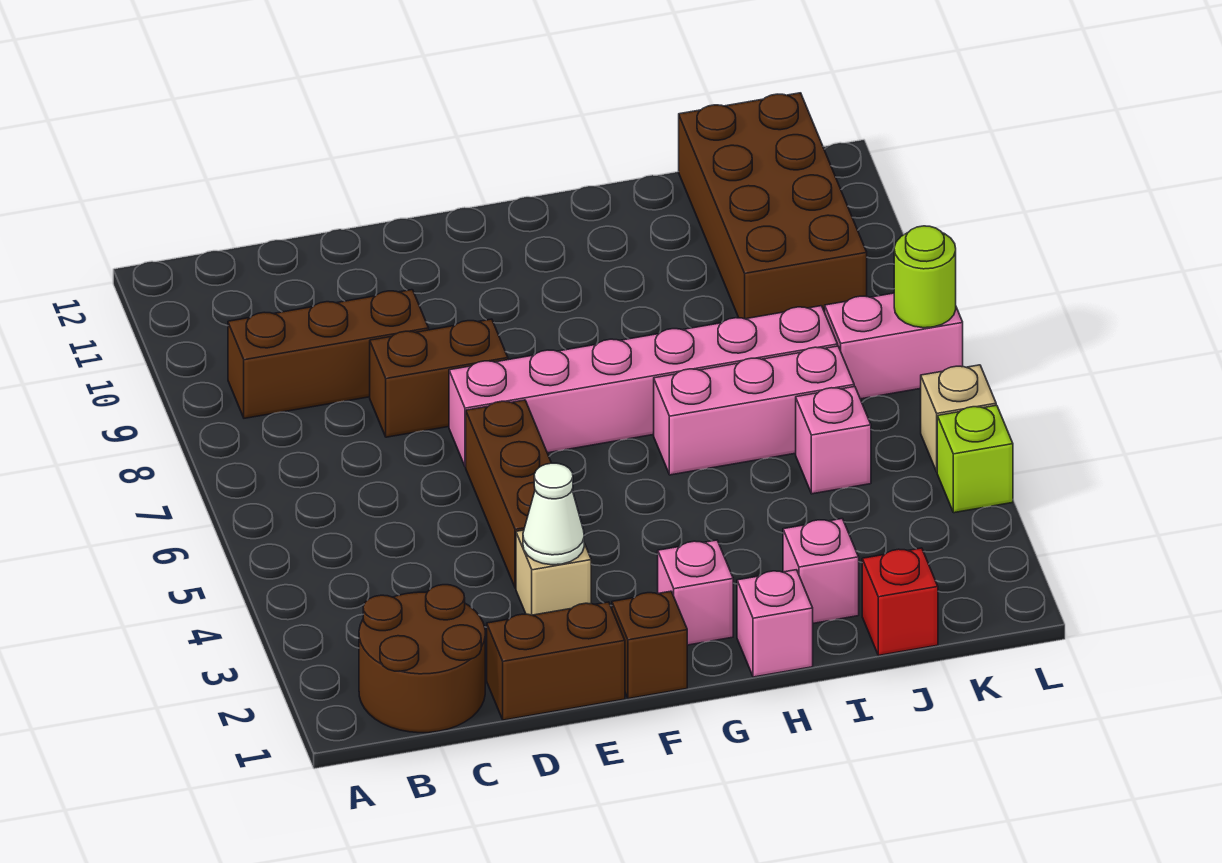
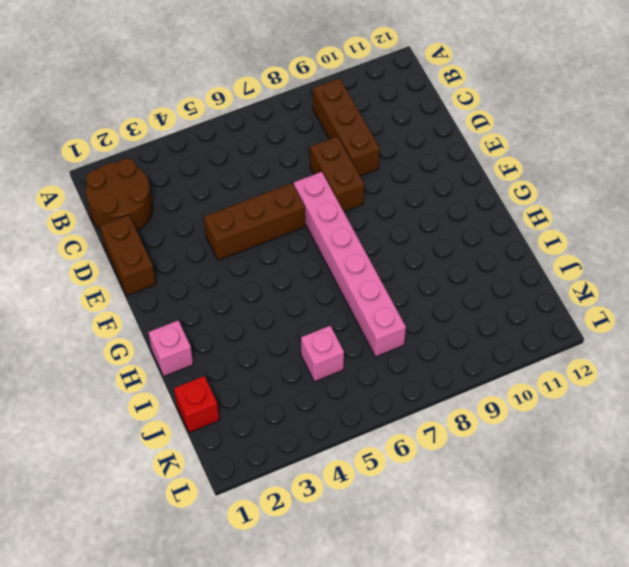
none -> tan brick E3 level 1
none -> brown brick F1 level 1
none -> pink brick G2 level 1

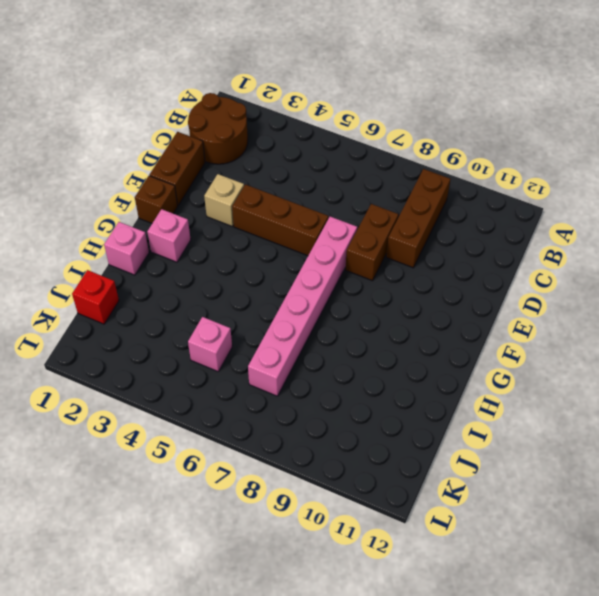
none -> pink brick H6:J6 level 1
none -> pink brick I2 level 1
none -> brown brick J9:K12 level 1

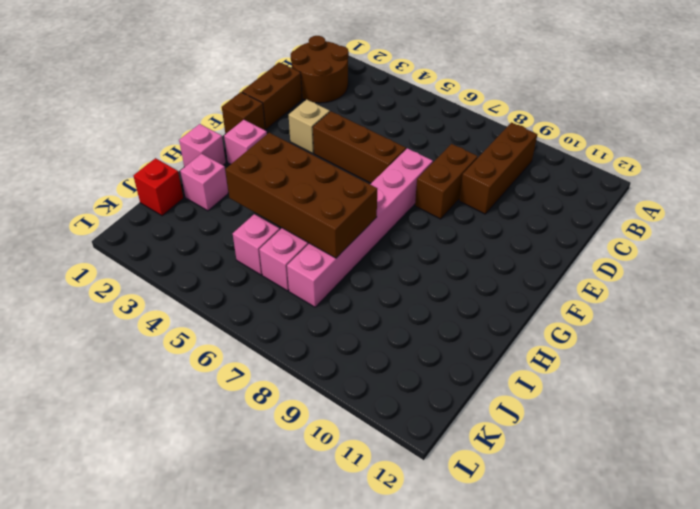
brown brick H4:I7 level 2 -> brown brick J9:K12 level 1
none -> pink brick K7:L7 level 1
none -> lime brick L4 level 1
none -> tan brick L5 level 1

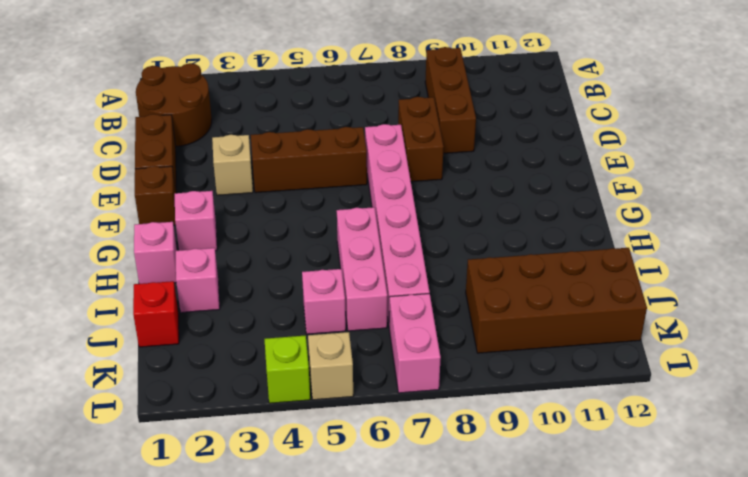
none -> white cone E3 level 2
none -> lime round brick L7 level 2

